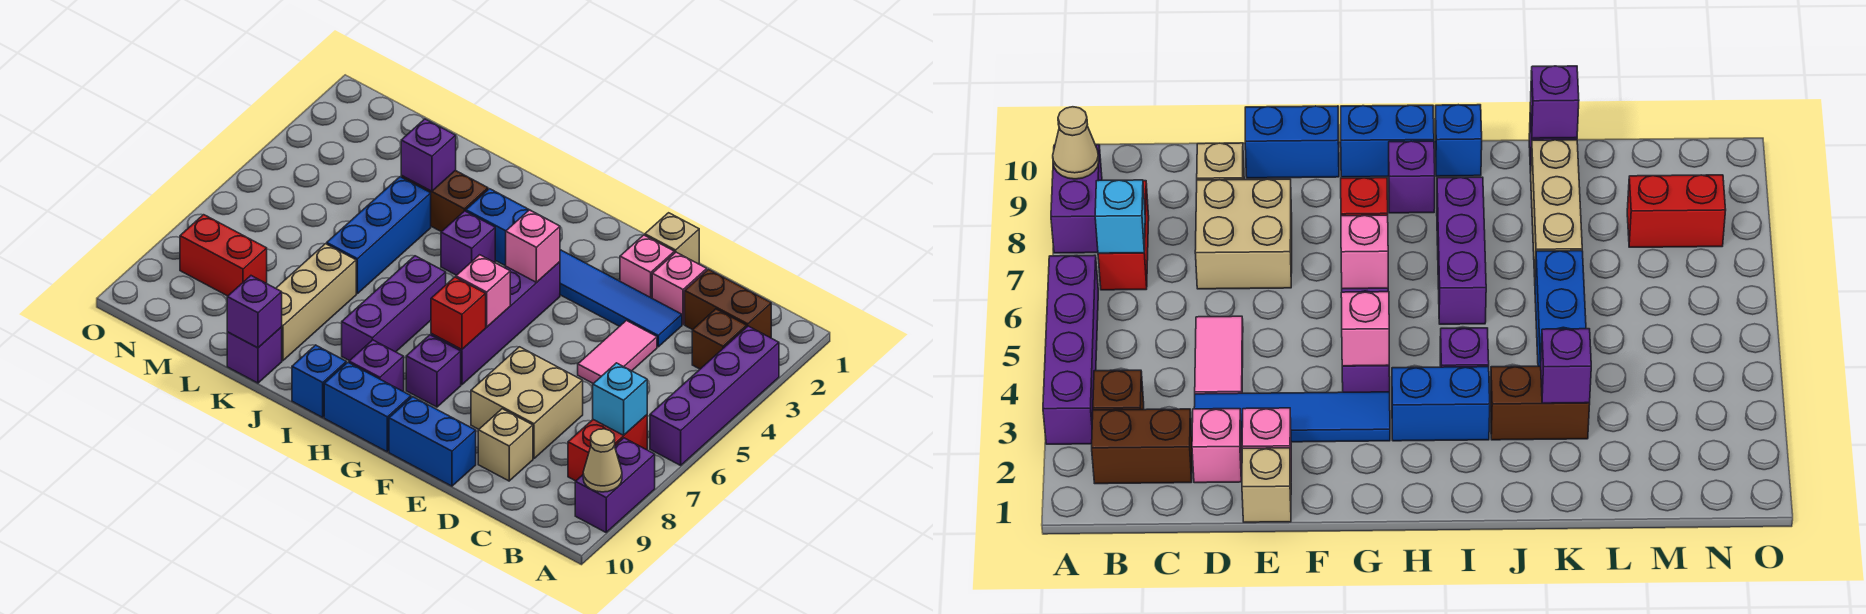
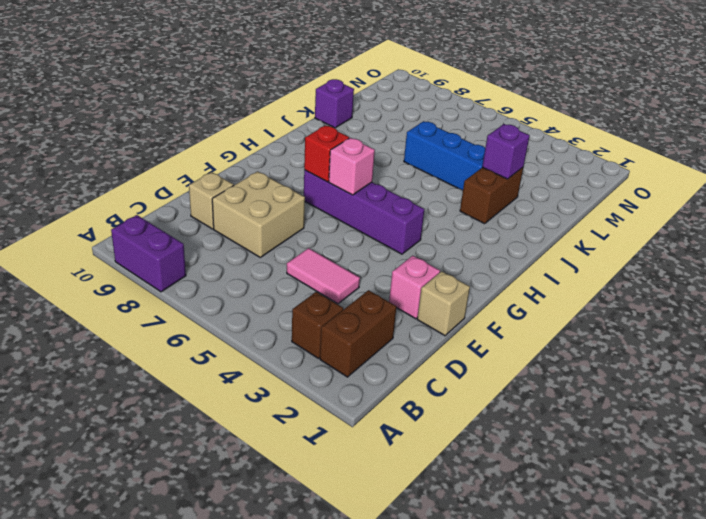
none -> purple brick A3:A6 level 1
none -> red brick B7:B8 level 1
none -> pink brick D2 level 1
none -> blue tile D3:G3 level 1

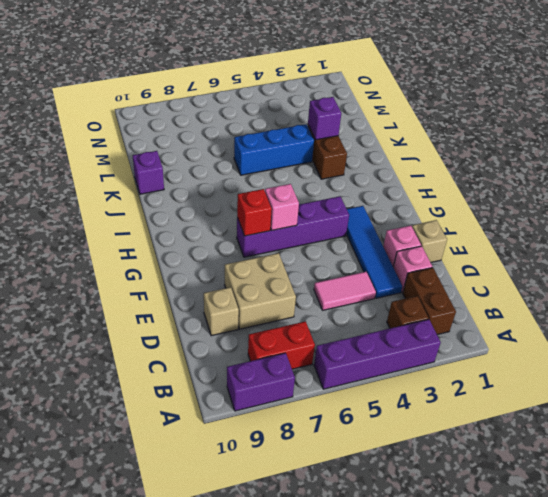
none -> blue brick E10:F10 level 1
none -> purple brick G8 level 1
none -> blue brick G10:H10 level 1
none -> blue brick H3:I3 level 1

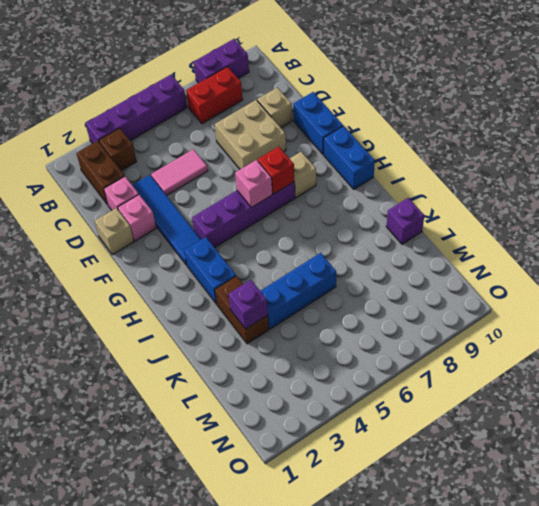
tan brick G8 level 1 -> purple brick G8 level 1
none -> purple brick H9 level 1
none -> purple brick I4 level 1
none -> purple brick I6:I8 level 1
none -> blue brick I10 level 1

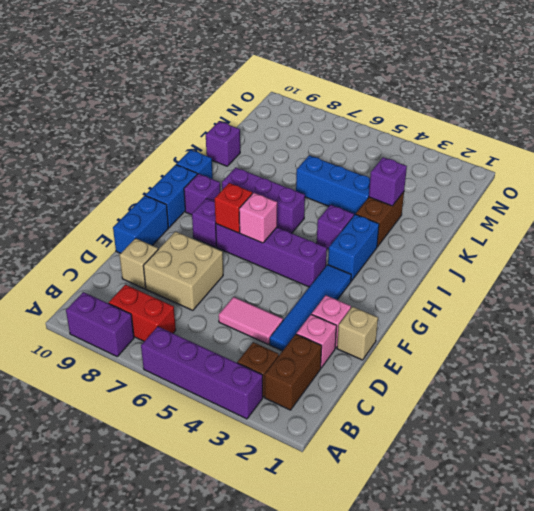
none -> tan brick K7:K9 level 1
none -> red brick M8:N8 level 1
none -> tan cone A9 level 2
none -> cyan brick B7 level 2

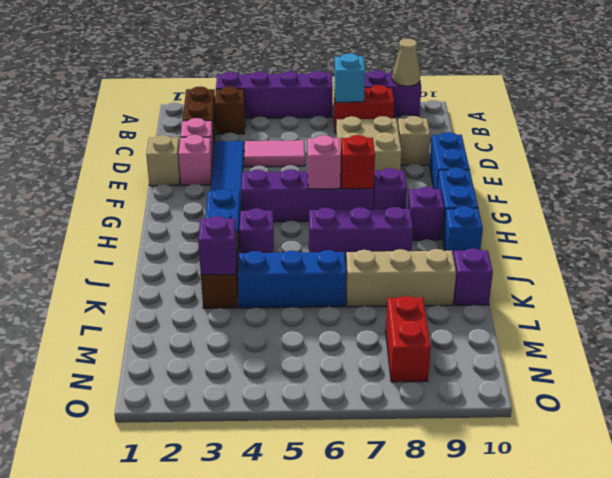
none -> pink brick G4 level 2
none -> purple brick K10 level 2

